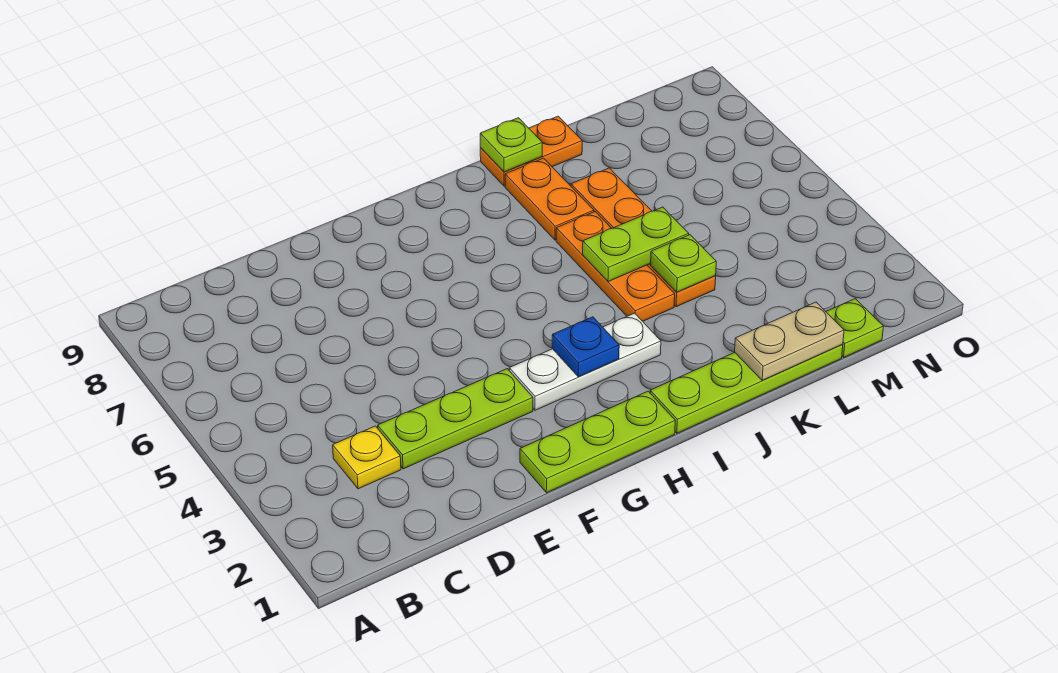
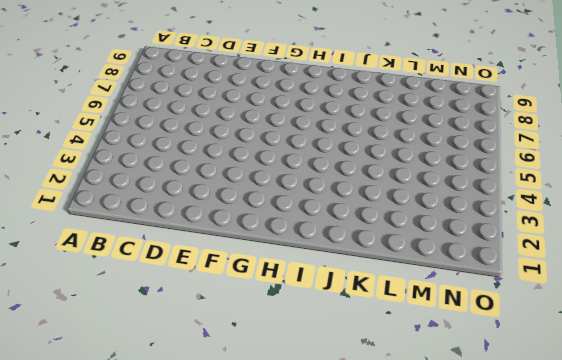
none -> yellow plate C3 level 1
none -> lime plate D3:F3 level 1
none -> lime plate F1:H1 level 1

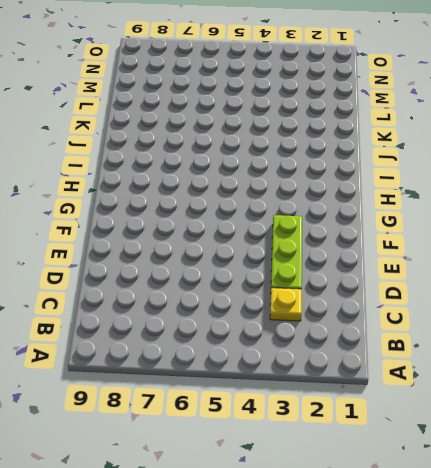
none -> lime plate F1:H1 level 1
none -> white plate G3:I3 level 1
none -> lime plate I1:L1 level 1

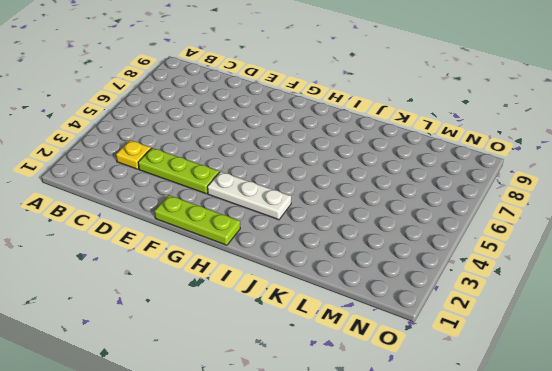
none -> lime plate I1:L1 level 1
none -> orange plate J4:J6 level 1
none -> orange plate J7:J8 level 1

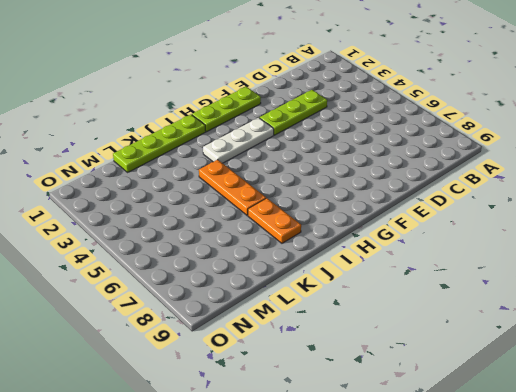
none -> yellow plate C3 level 1
none -> orange plate J9:K9 level 1
none -> orange plate K4:K7 level 1

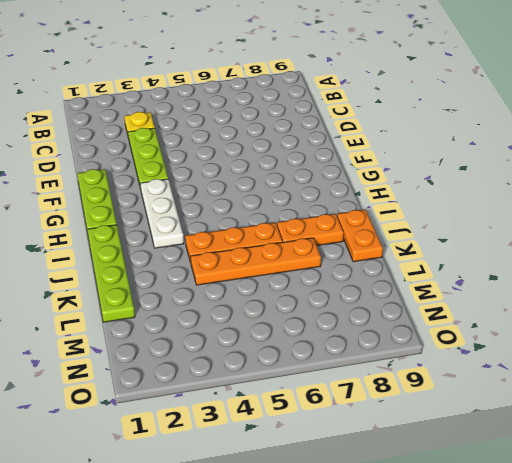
none -> lime plate M1 level 1
none -> blue plate H3 level 2
none -> lime plate J5:K5 level 2

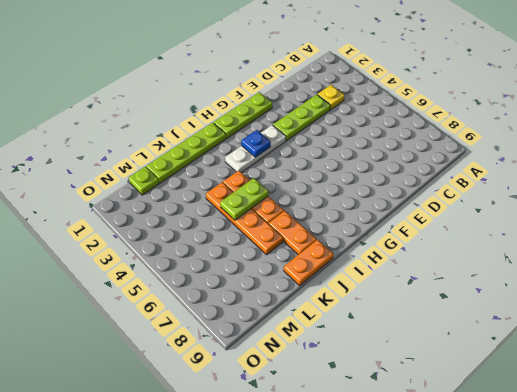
none -> lime plate J9 level 2
none -> tan plate K1:L1 level 2
none -> lime plate K4 level 2

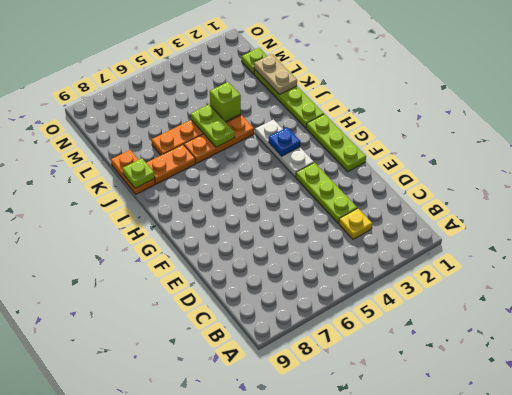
lime brick K4 level 2 -> lime plate K4 level 2

